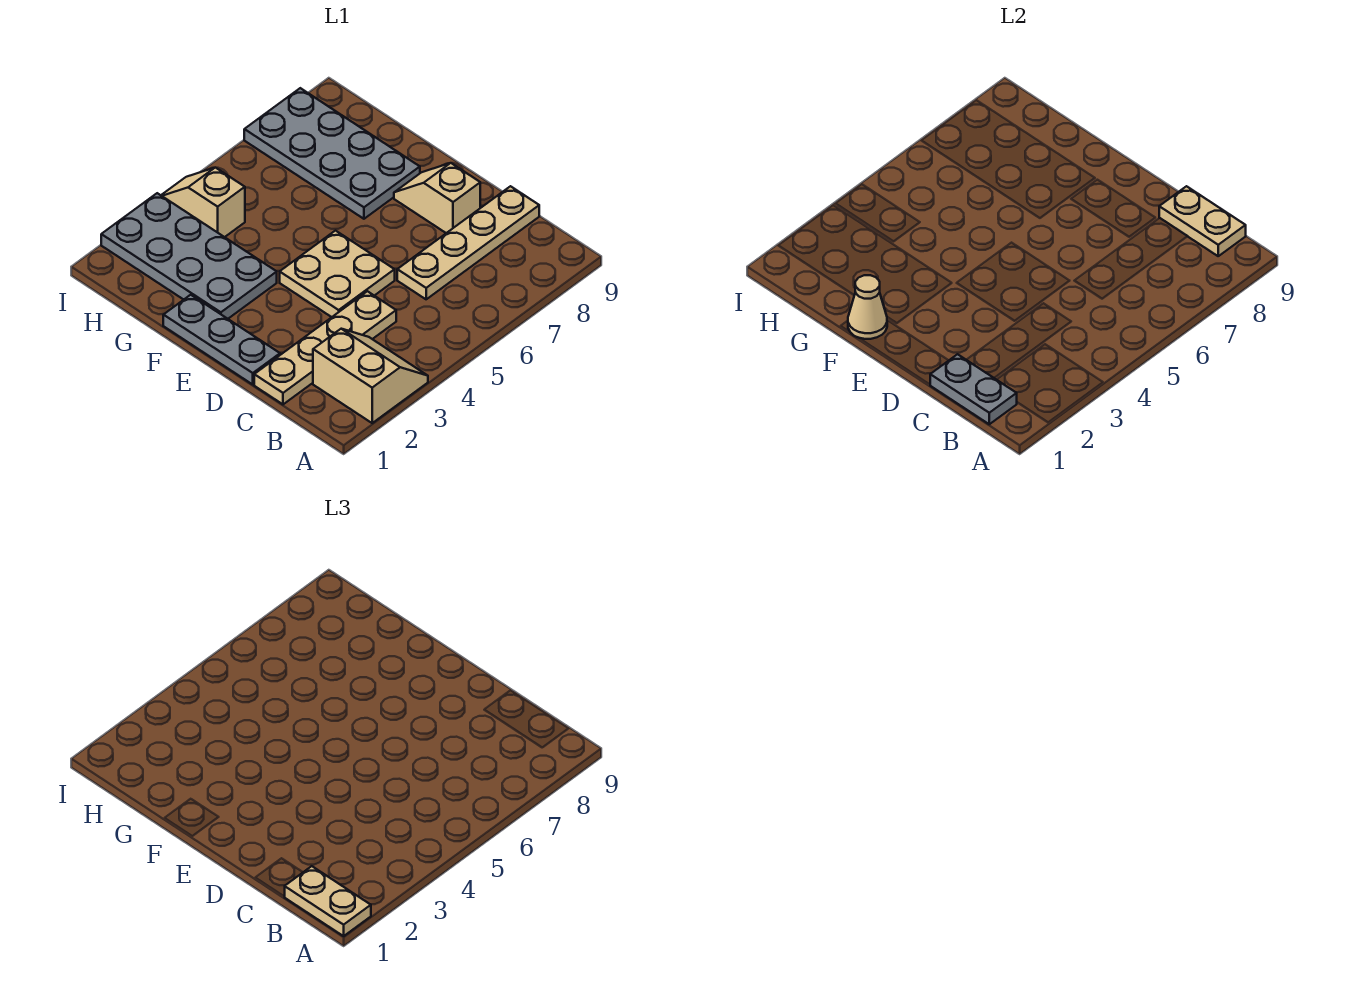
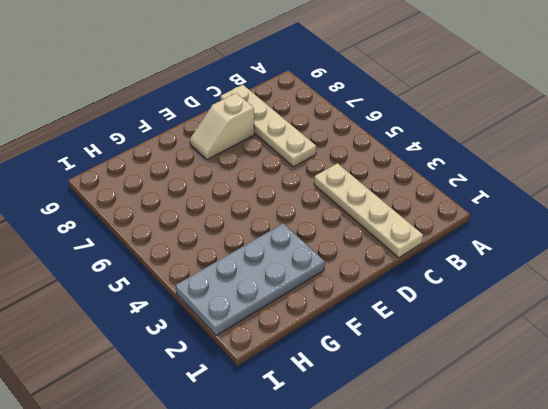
none -> tan slope A2:B3 level 1 top 2
none -> grey plate D1:F1 level 1
none -> tan plate D4:E5 level 1

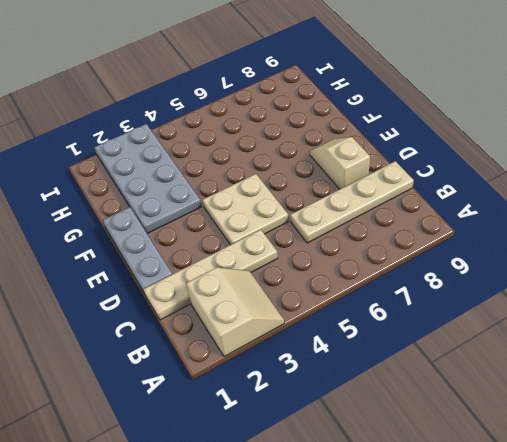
none -> grey plate F7:I8 level 1
none -> tan slope H4:I4 level 1 top H
none -> grey plate B1:C1 level 2

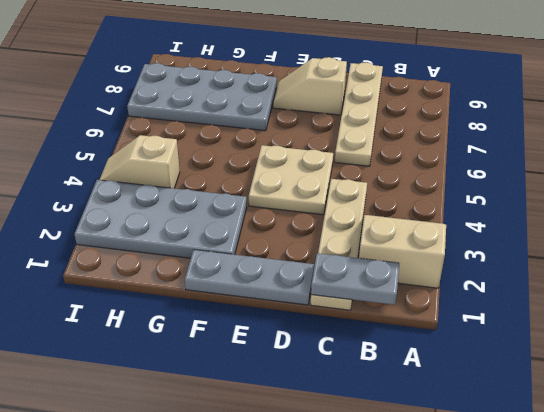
none -> tan plate B9:C9 level 2
none -> tan cone F1 level 2
none -> tan plate A1:B1 level 3

